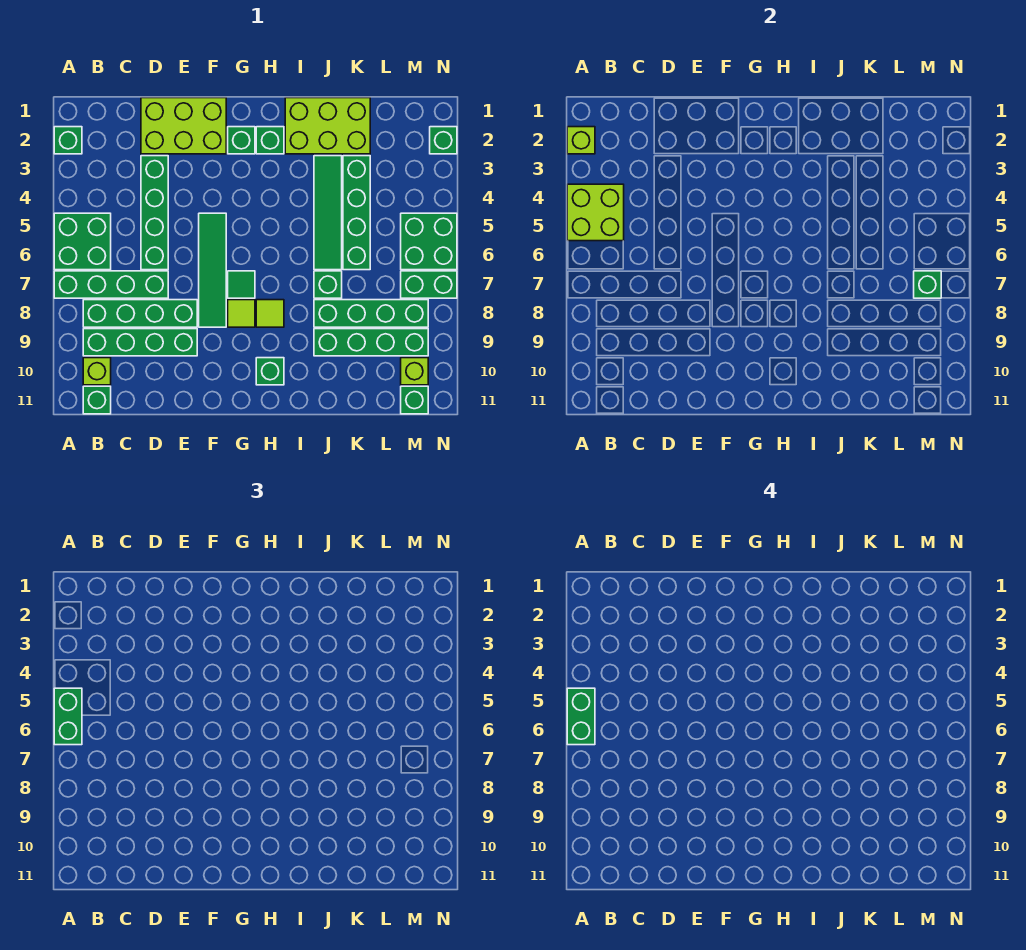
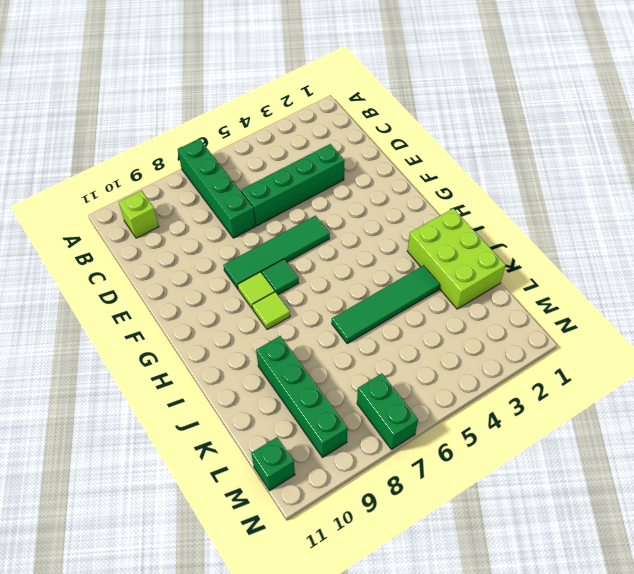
none -> green brick A2 level 1
none -> green brick A5:B6 level 1
none -> green brick B8:E8 level 1
none -> green brick B9:E9 level 1

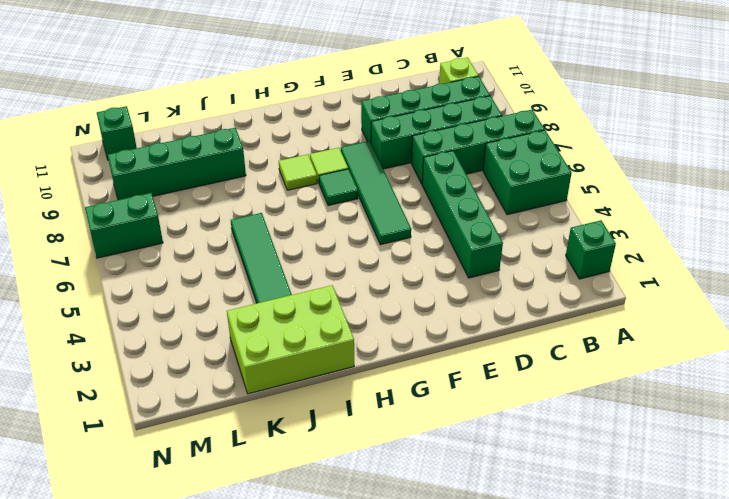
none -> green brick B11 level 1
none -> lime brick D1:F2 level 1
none -> green brick G2 level 1
none -> green brick H2 level 1

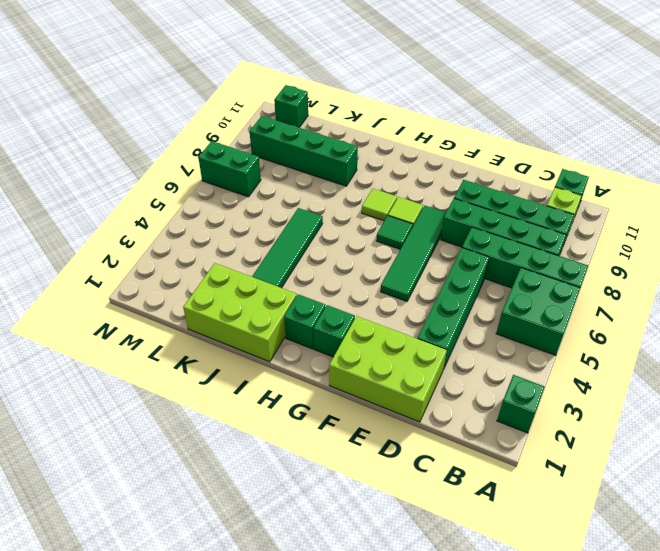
none -> green brick H10 level 1
none -> green brick J7 level 1
none -> green brick J8:M8 level 1
none -> green brick K3:K6 level 1

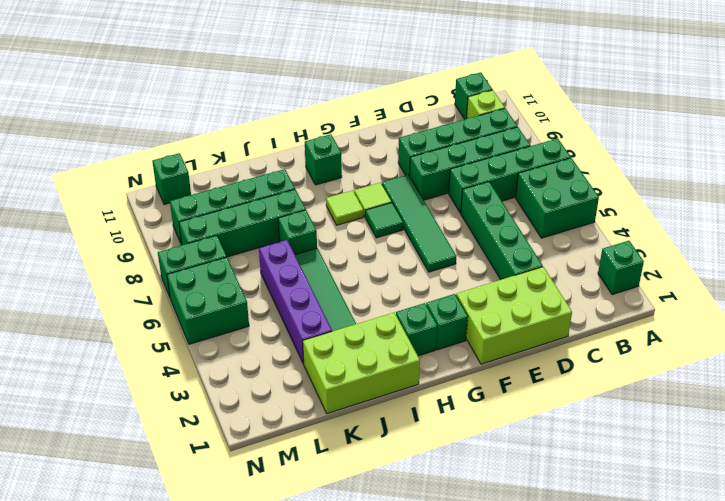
purple brick K3:K6 level 1 -> green brick K3:K6 level 1
none -> lime brick M10 level 1
none -> green brick N2 level 1
none -> lime brick A2 level 2
none -> lime brick A4:B5 level 2

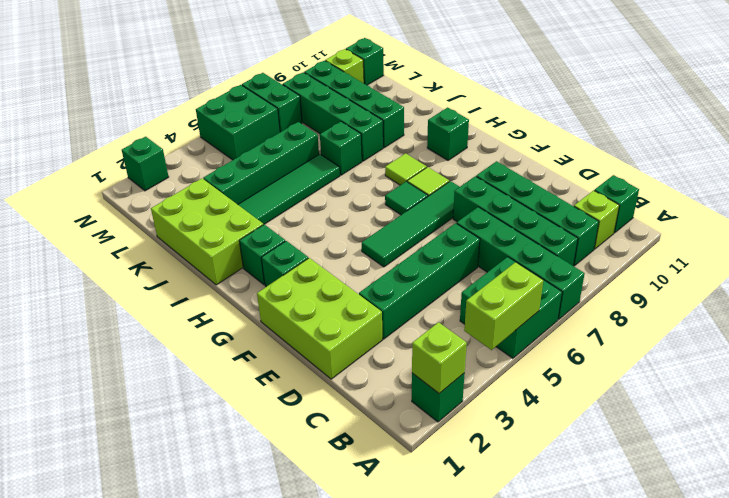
lime brick A4:A5 level 2 -> lime brick A4:B5 level 2
none -> green brick M7 level 2
none -> green brick A5:A6 level 3
none -> green brick A5:A6 level 4

